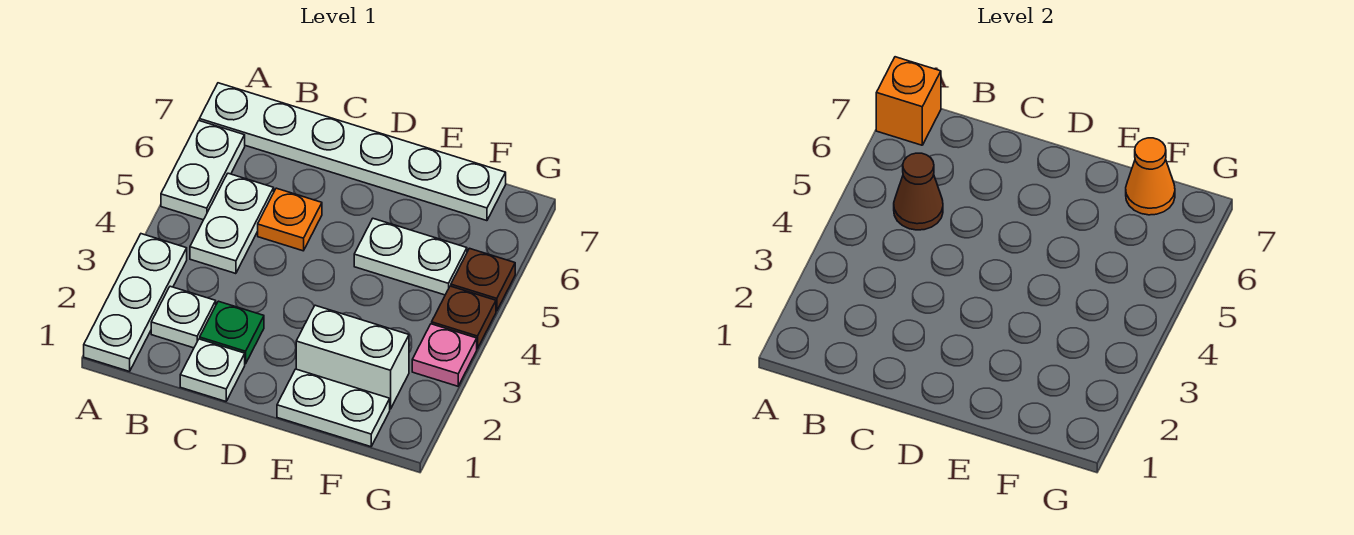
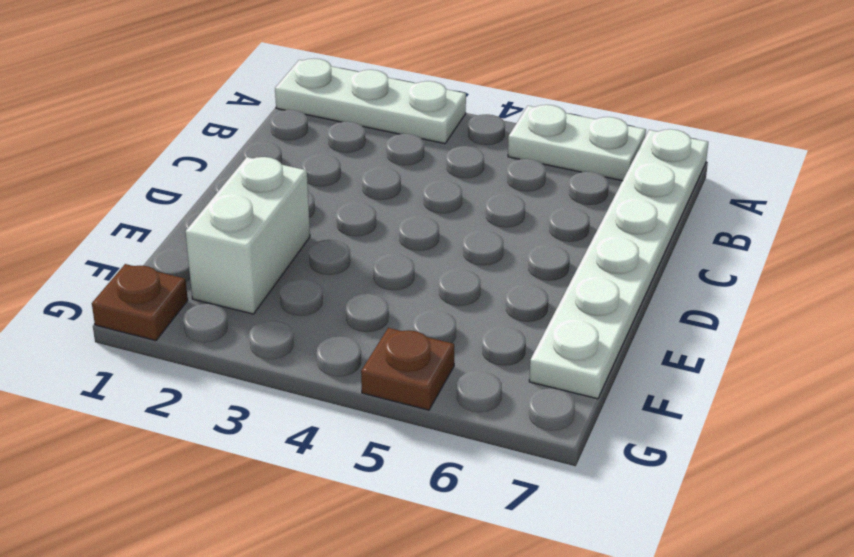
brown plate G1 level 1 -> brown plate G4 level 1
none -> white plate B2 level 1
none -> white plate B4:B5 level 1
none -> white plate C1 level 1

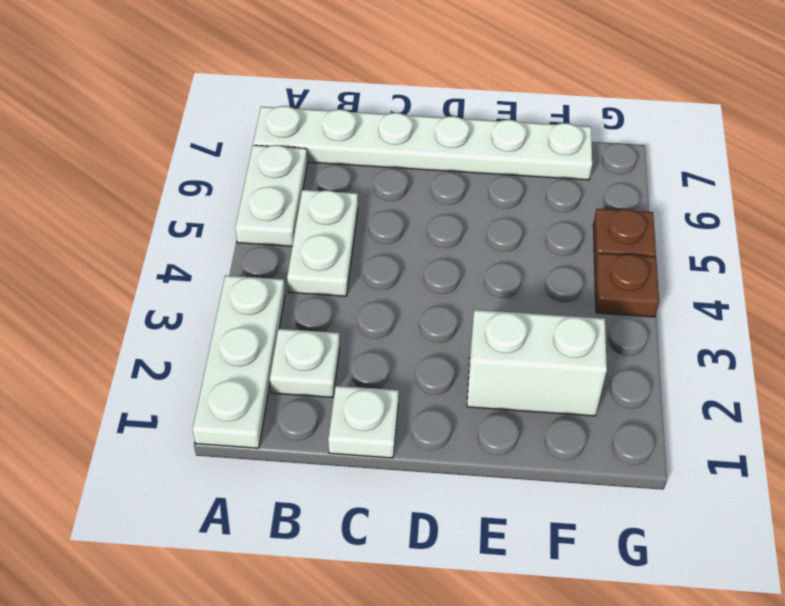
none -> green plate C2 level 1
none -> orange plate C5 level 1
none -> white plate E1:F1 level 1

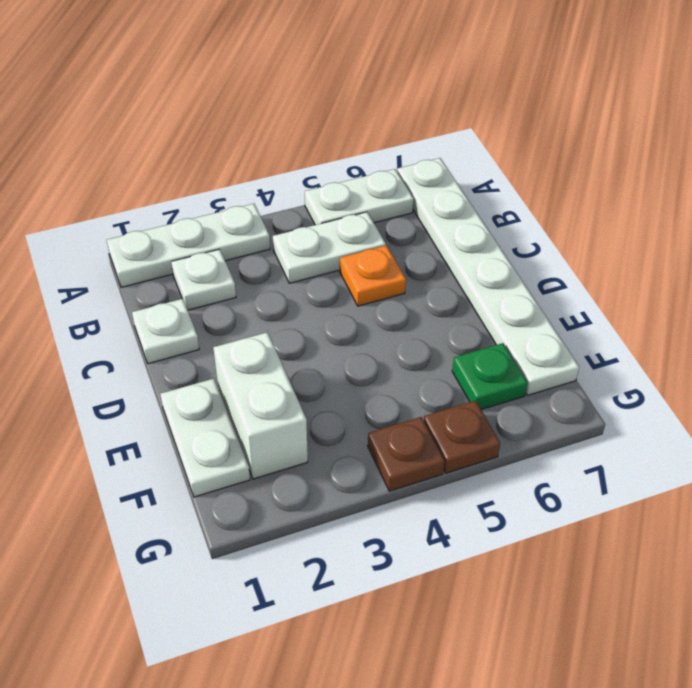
green plate F6 level 1 -> green plate C2 level 1
none -> white plate E5:F5 level 1
none -> pink plate G3 level 1
none -> orange brick A7 level 2

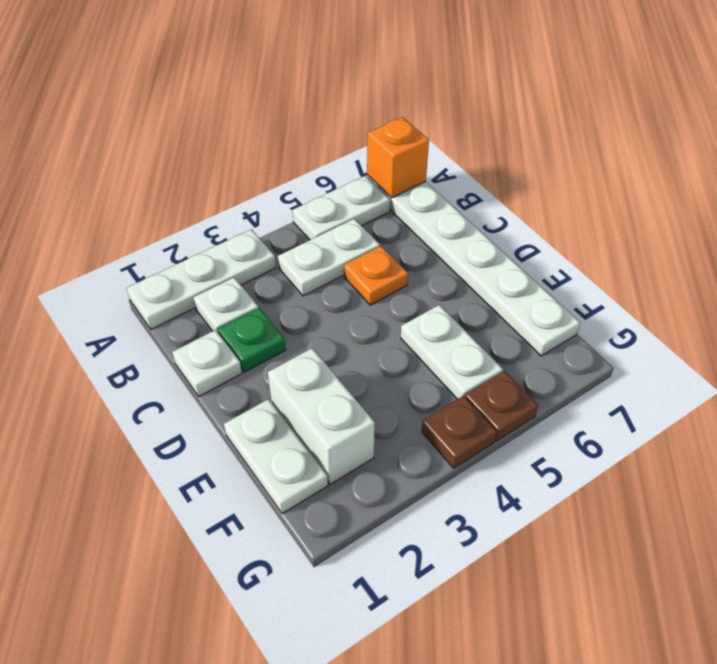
none -> pink plate G3 level 1
none -> brown cone B5 level 2
none -> orange cone F7 level 2

